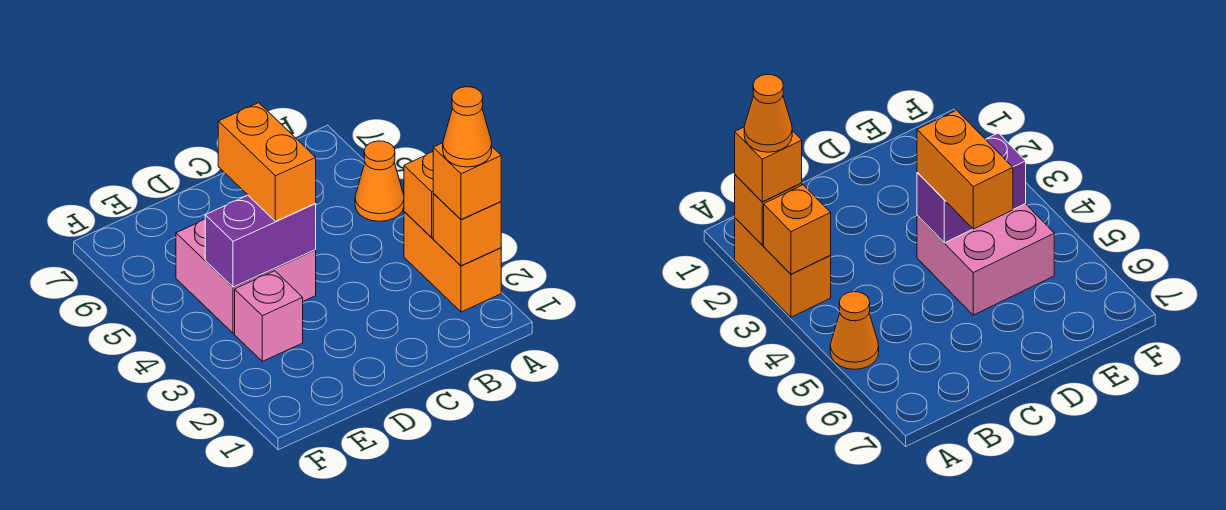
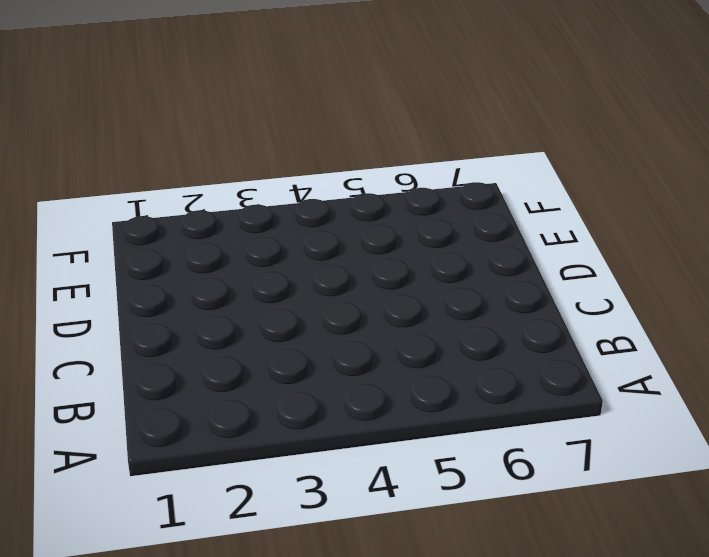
none -> orange brick A2:A3 level 1
none -> orange cone A5 level 1

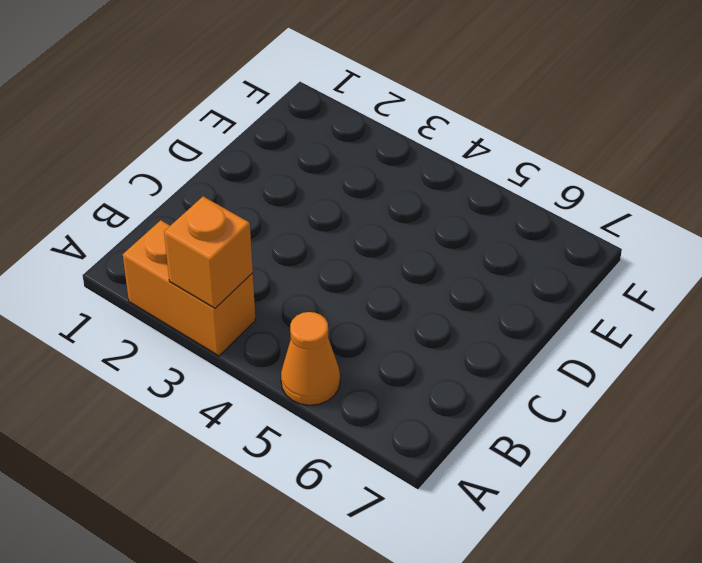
none -> pink brick D4:E5 level 1
none -> pink brick E3 level 1

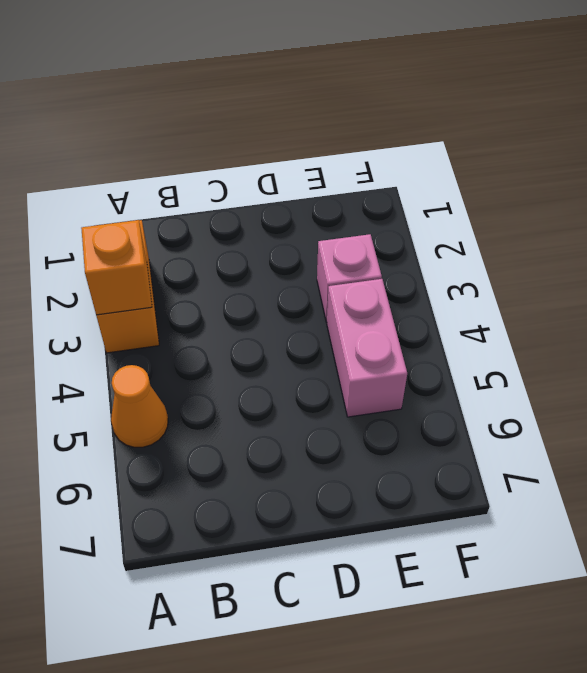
pink brick E4:E5 level 1 -> pink brick D4:E5 level 1
none -> orange brick A2 level 2
none -> purple brick D4:E4 level 2

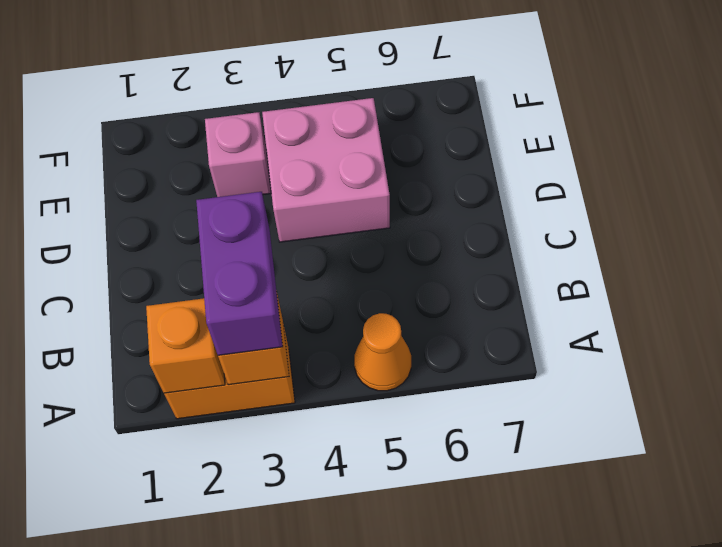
purple brick A3:B3 level 3 -> purple brick D4:E4 level 2
none -> orange brick A2 level 3
none -> orange brick D4:D5 level 3

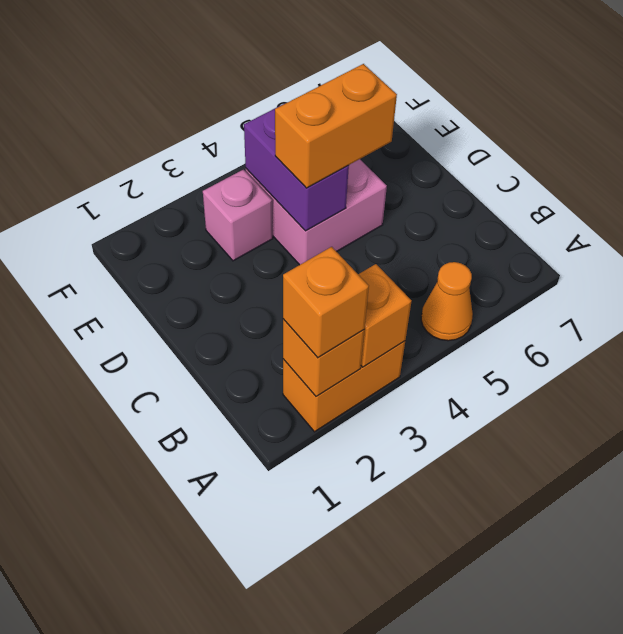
none -> orange cone A2 level 4

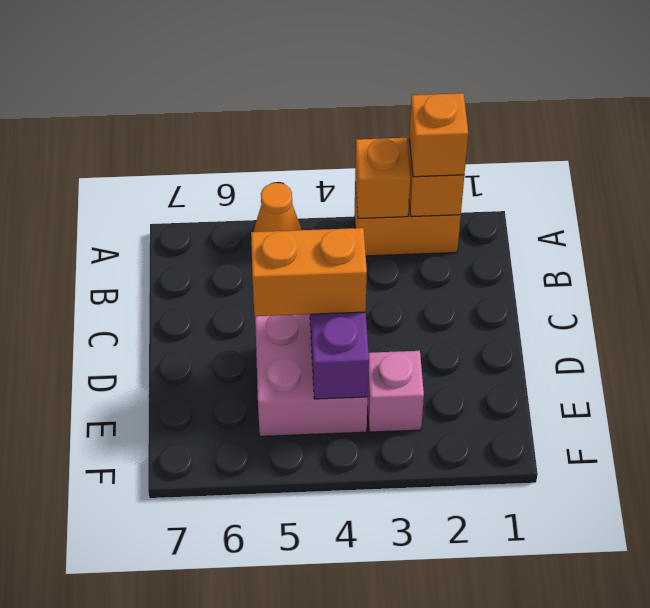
none -> orange cone A2 level 4

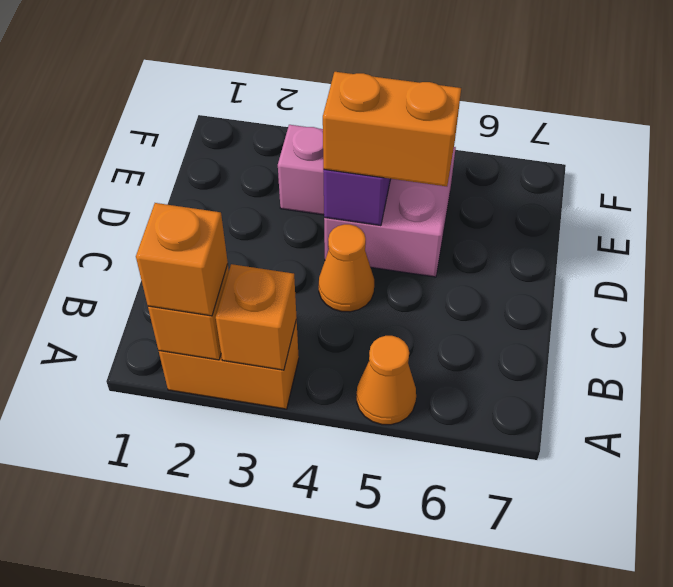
orange cone C4 level 1 -> orange cone A2 level 4

